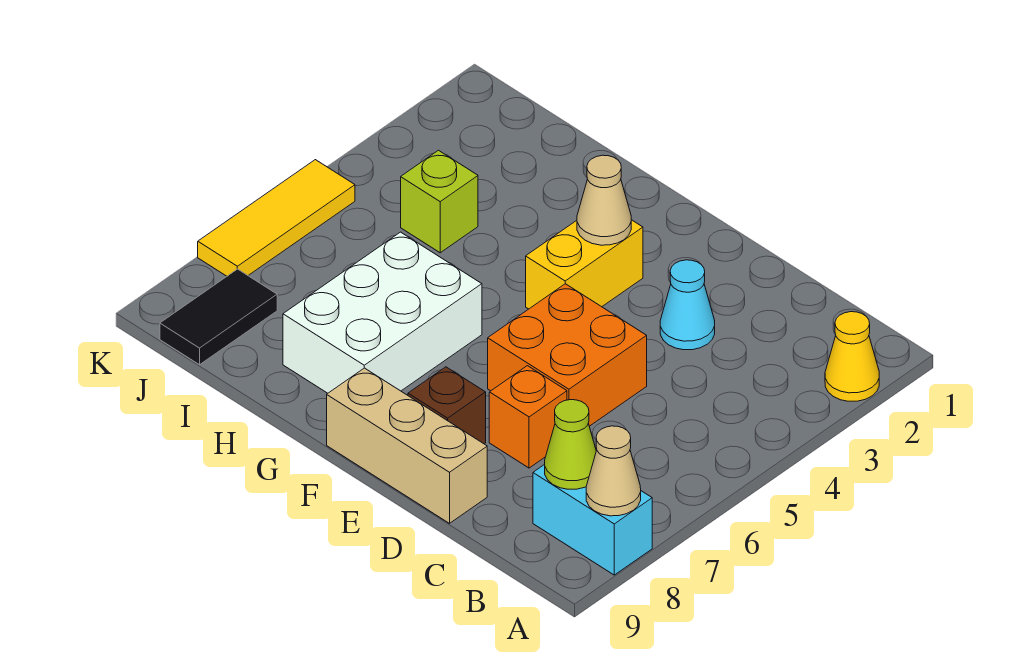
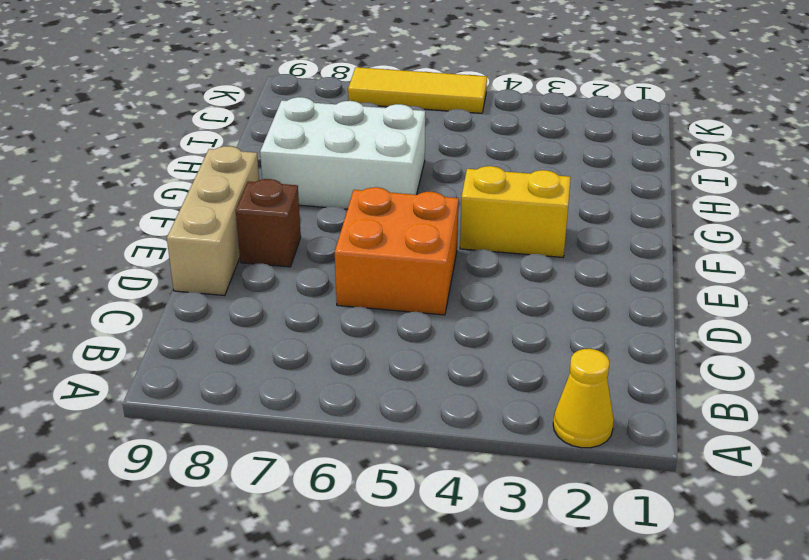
none -> cyan brick A8:B8 level 1
none -> cyan cone D3 level 1
none -> orange brick D7 level 1

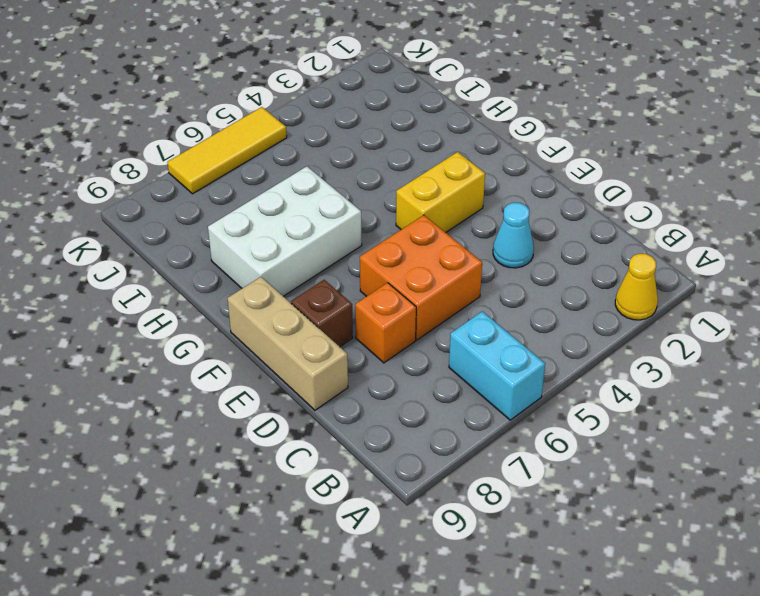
cyan brick A6:B6 level 1 -> cyan brick A8:B8 level 1
none -> lime brick I4 level 1
none -> black tile J8:J9 level 1
none -> tan cone A8 level 2

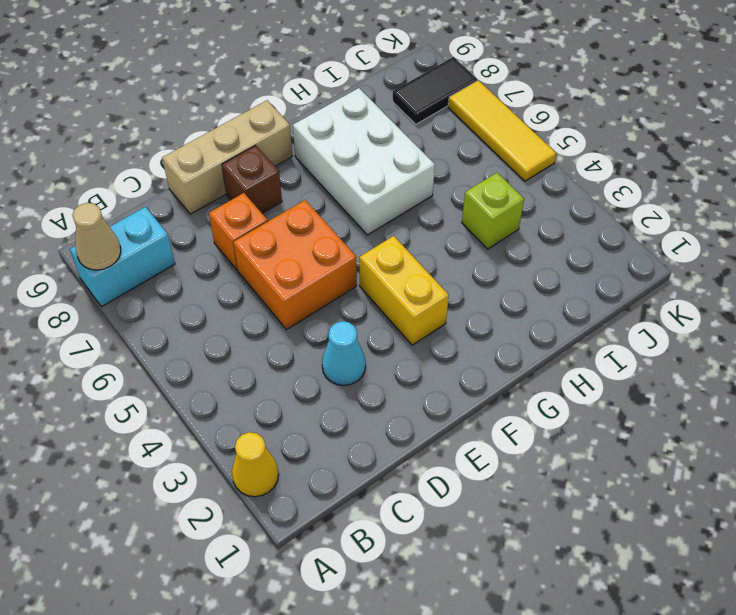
black tile J8:K8 level 1 -> black tile J8:J9 level 1
none -> lime cone B8 level 2
none -> tan cone F3 level 2

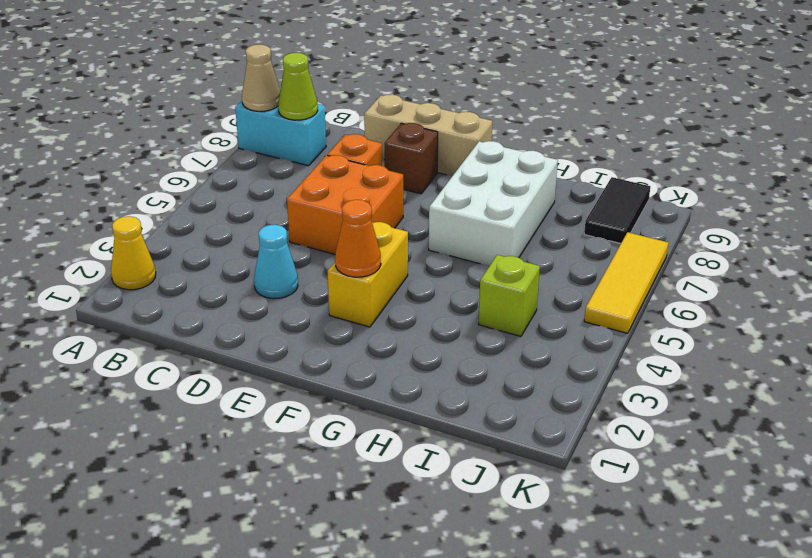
orange cone F3 level 2 -> tan cone F3 level 2

